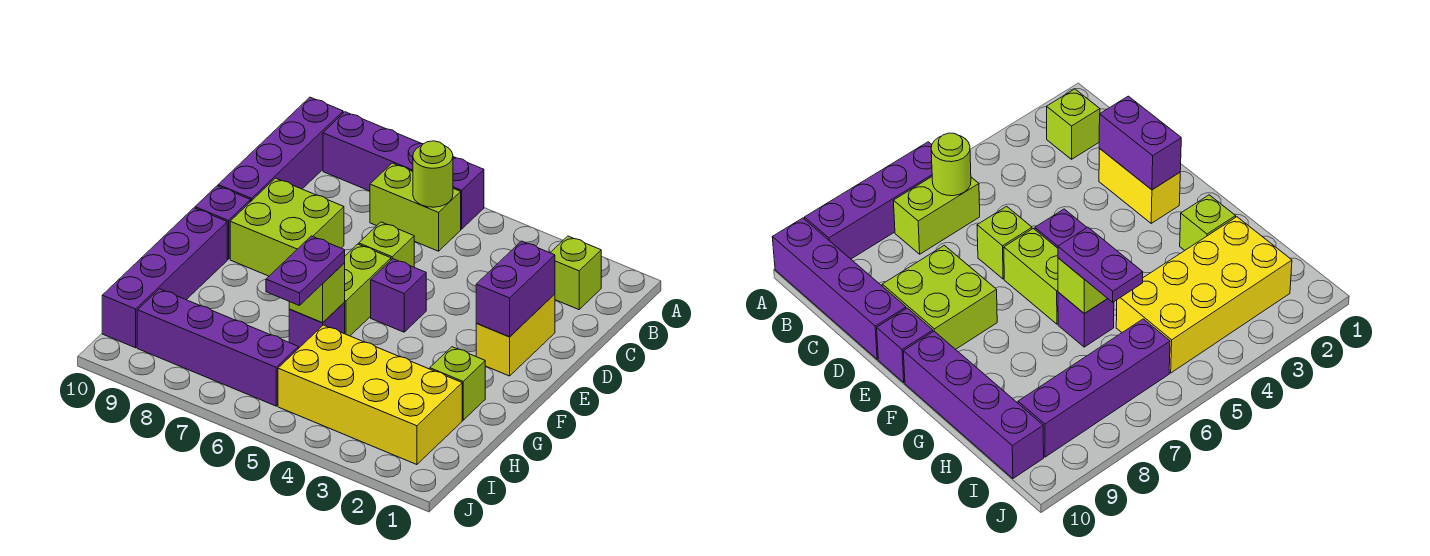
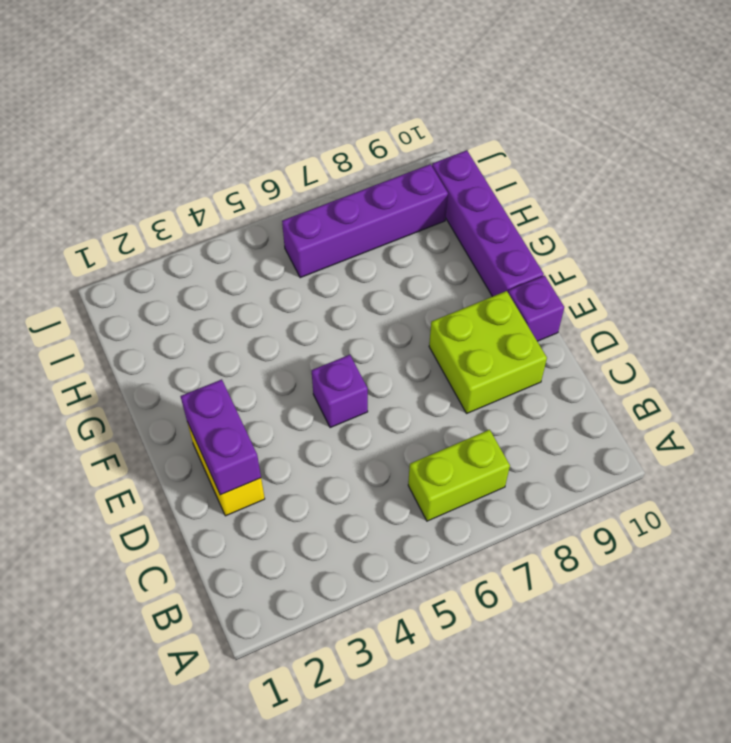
none -> purple brick A6:A9 level 1
none -> purple brick A10:D10 level 1
none -> lime brick B2 level 1

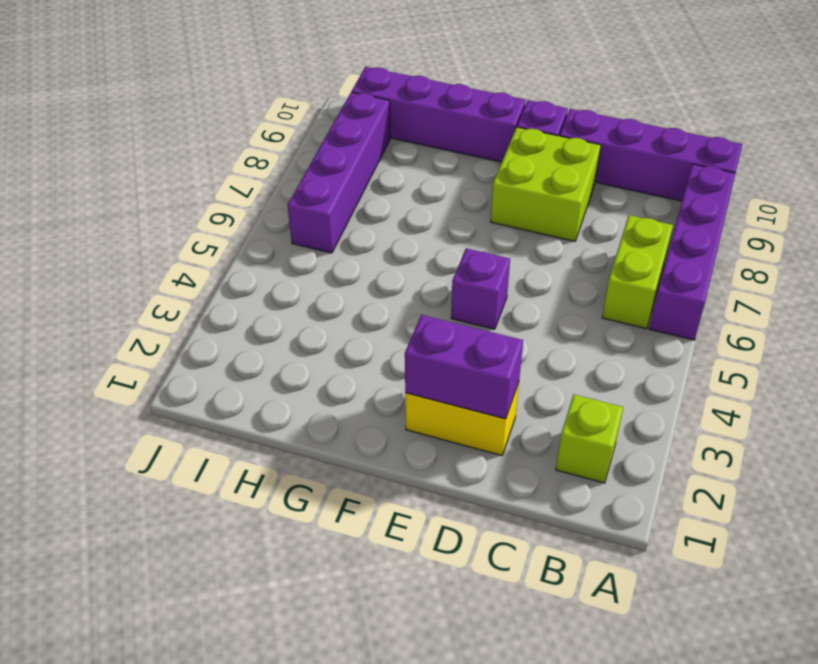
none -> lime brick D6 level 1
none -> lime brick E6:F6 level 1
none -> lime brick G2 level 1

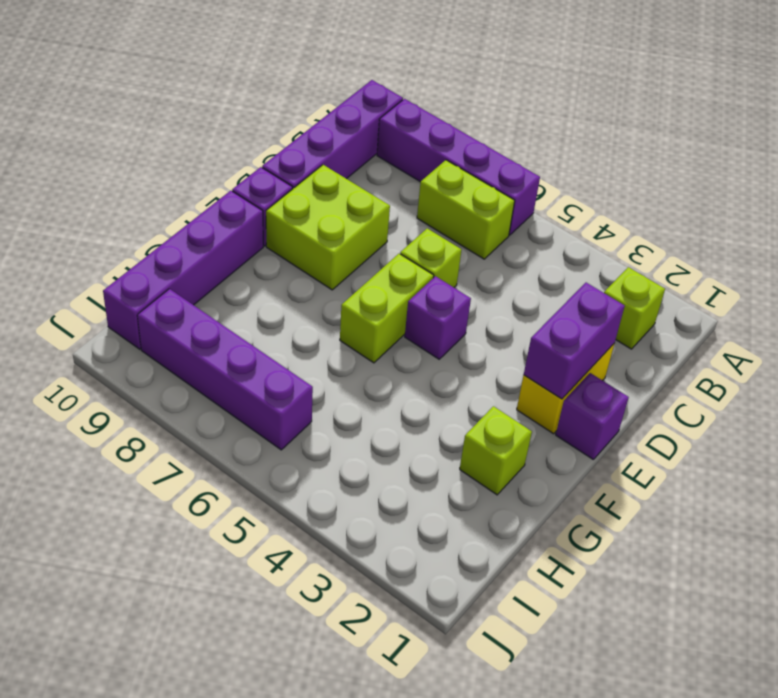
purple brick E1 level 1 -> purple brick G6 level 1
none -> yellow brick H2:I5 level 1
none -> lime round brick B6 level 2
none -> lime brick G6 level 2

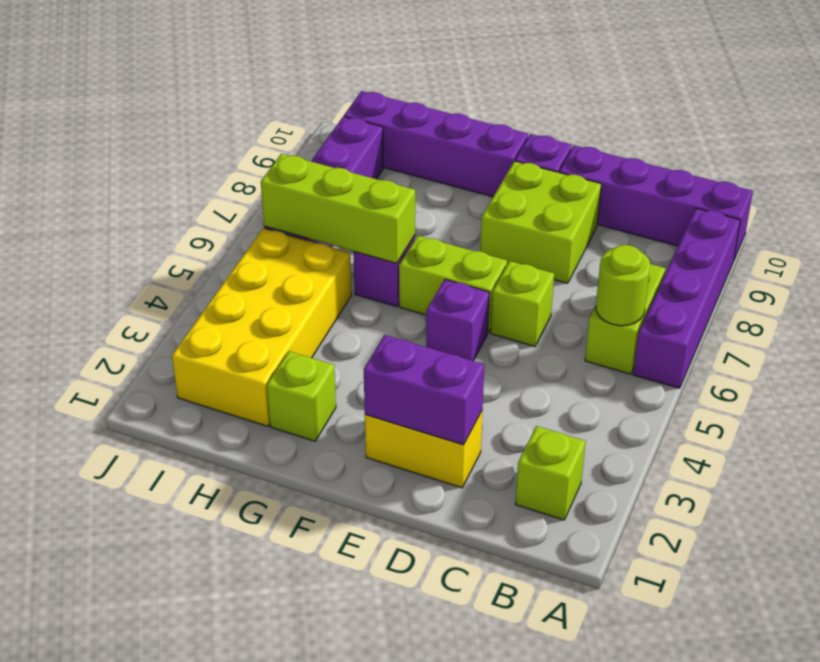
lime brick G6:I6 level 2 -> lime brick G6 level 2
none -> purple plate G6:H6 level 3

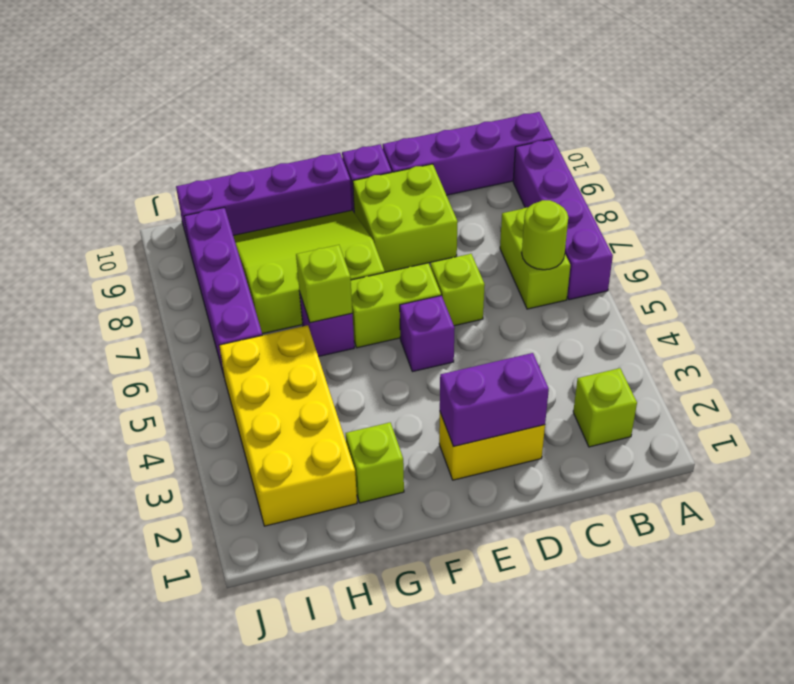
lime slope F7:H9 level 1 top 7 -> none
none -> purple plate G6:H6 level 3

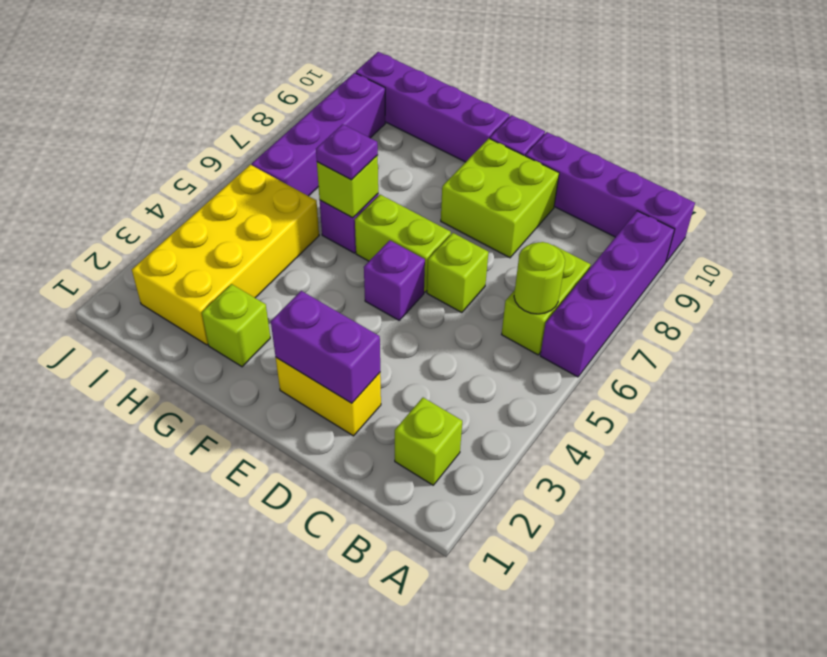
purple plate G6 level 3 -> purple plate G6:H6 level 3

